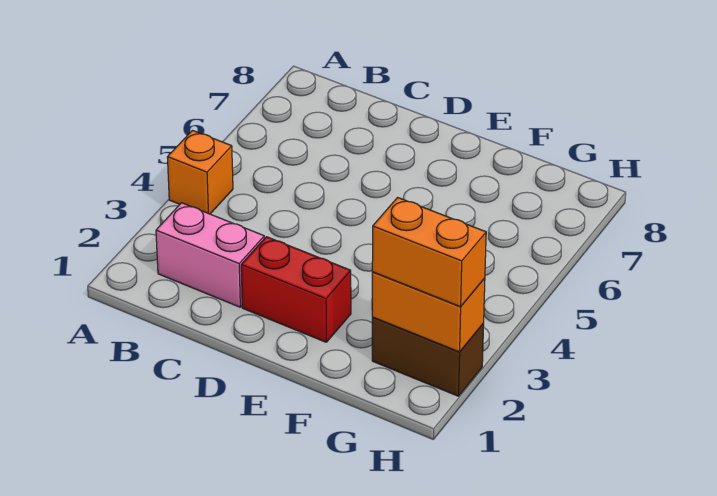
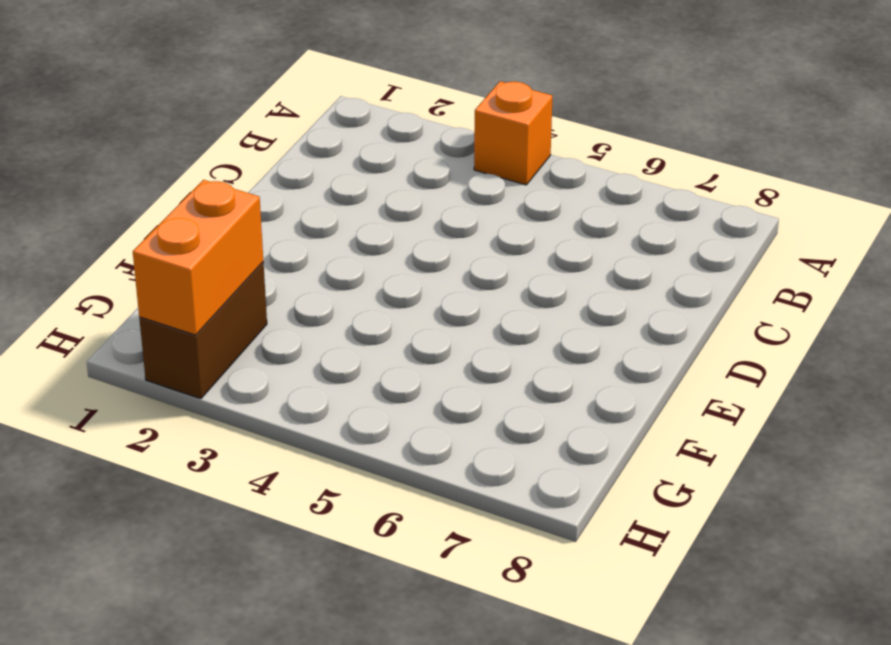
none -> pink brick B2:C2 level 1
none -> red brick D2:E2 level 1

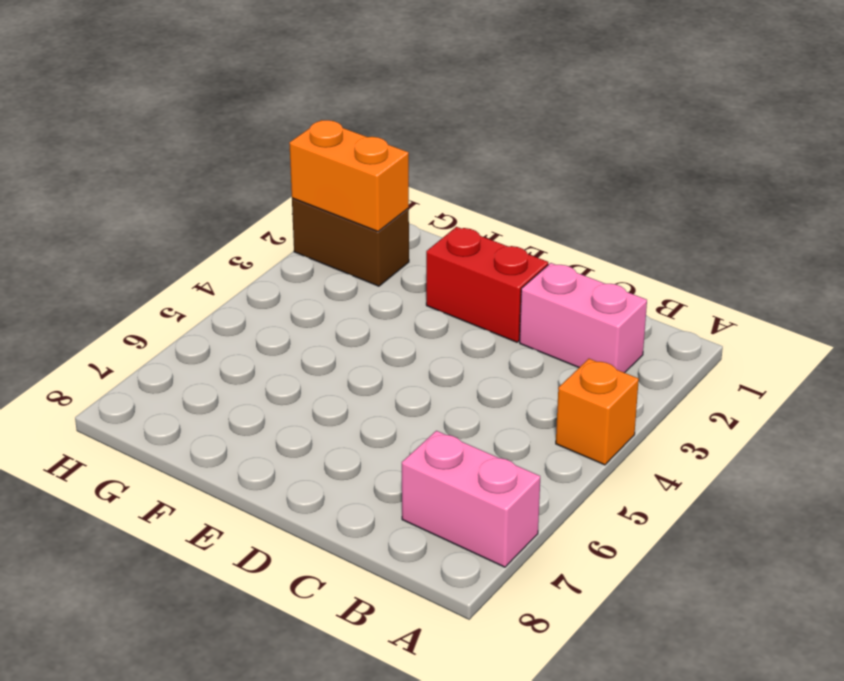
pink brick A7:B7 level 1 -> none
none -> orange brick G2:H2 level 3

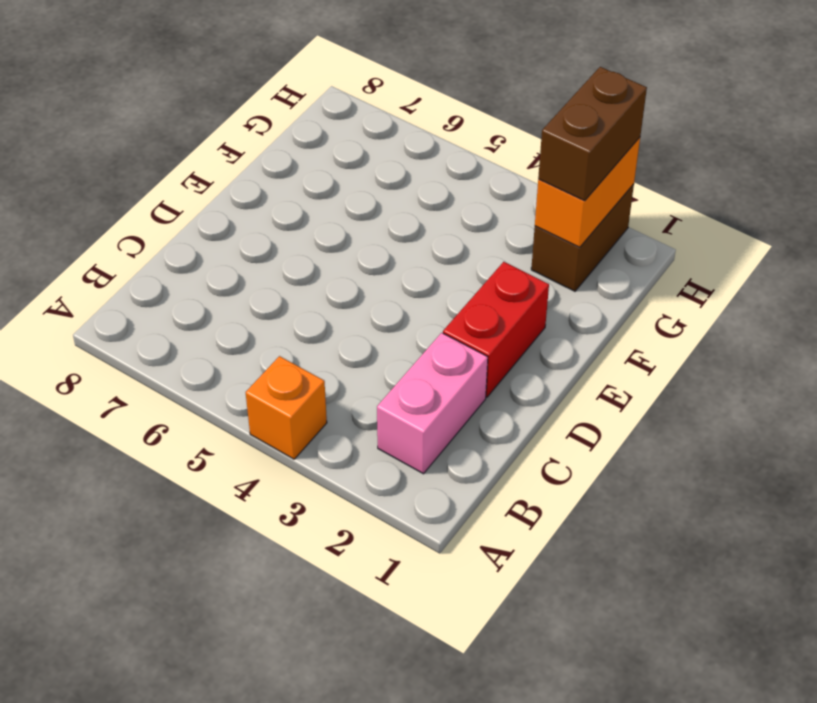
brown brick G2:H2 level 3 -> orange brick G2:H2 level 3

